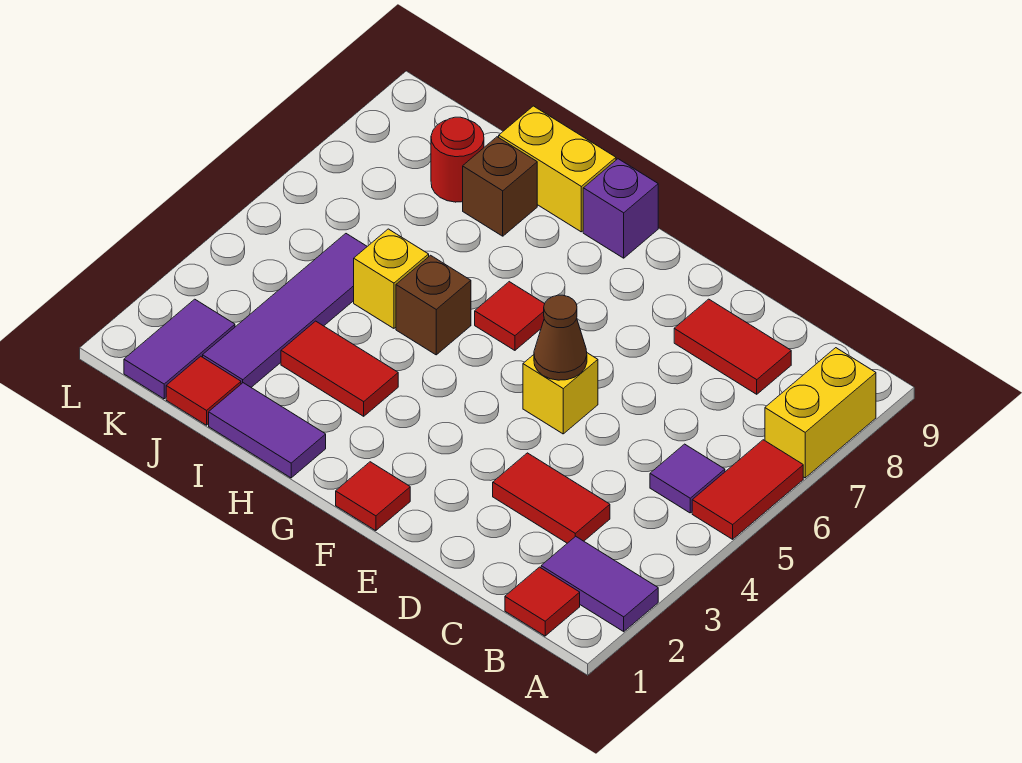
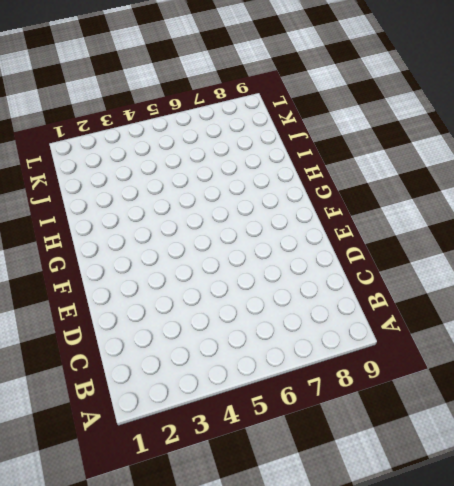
none -> purple tile A2:B2 level 1
none -> red tile A5:A6 level 1
none -> yellow brick A7:A8 level 1

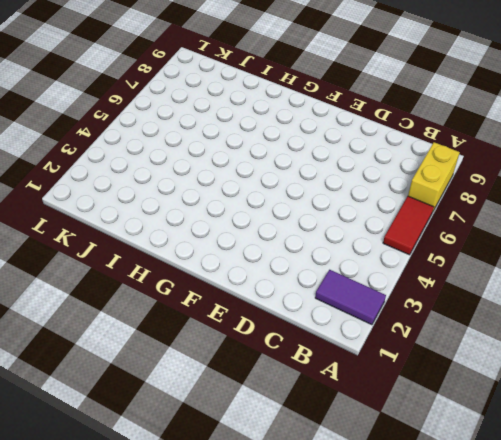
none -> red tile B1 level 1
none -> purple tile B5 level 1
none -> red tile C3:D3 level 1

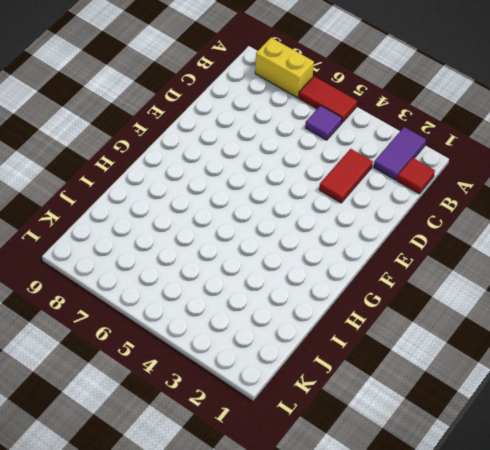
none -> red tile C8:D8 level 1
none -> yellow brick E5 level 1
none -> red tile F1 level 1

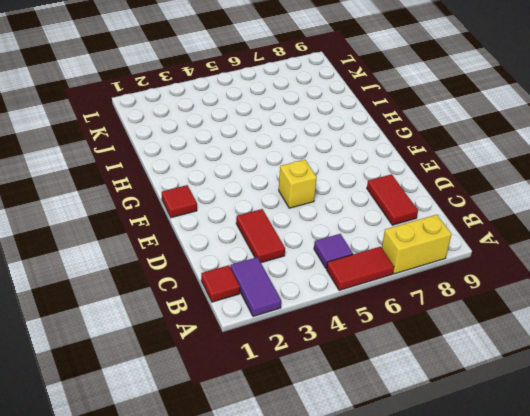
none -> red tile G6 level 1
none -> purple brick G9 level 1
none -> purple tile H1:I1 level 1

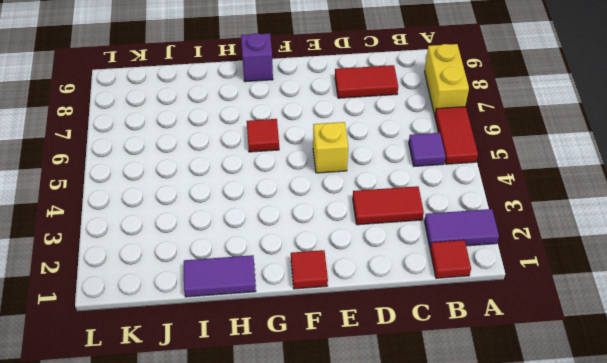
none -> red tile H3:I3 level 1
none -> brown brick H5 level 1
none -> yellow brick H9:I9 level 1

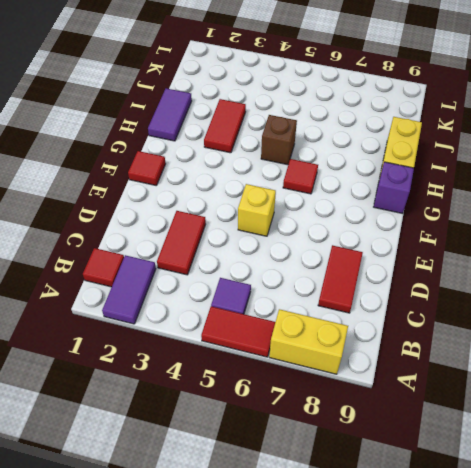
none -> yellow brick I5 level 1
none -> brown brick I8 level 1
none -> red tile J1 level 1

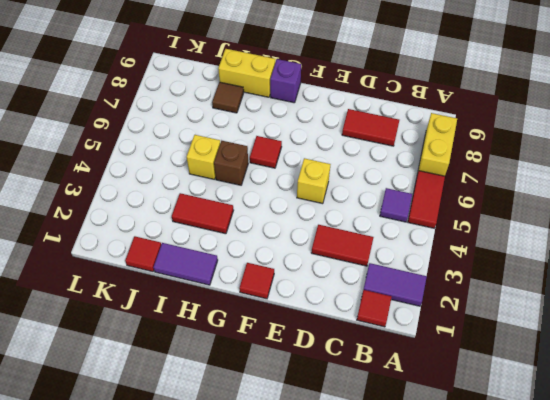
brown tile I8 level 1 -> brown brick I8 level 1
none -> purple tile J2:J5 level 1
none -> red round brick J8 level 1
none -> purple tile K1:K2 level 1

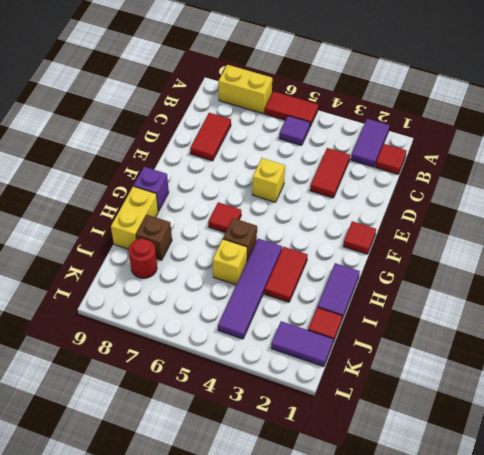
purple tile H4:K4 level 1 -> purple tile J2:J5 level 1
none -> brown cone E5 level 2

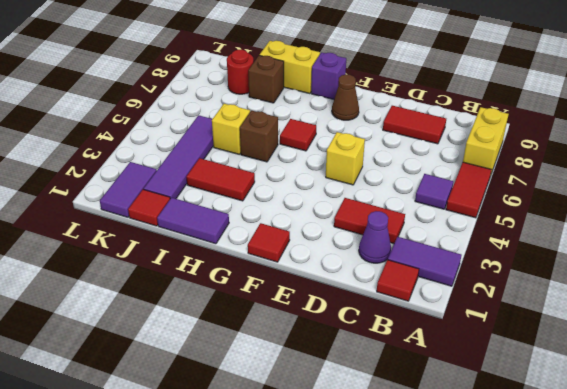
purple cone C2 level 1 -> none
brown cone F8 level 1 -> brown cone E5 level 2

